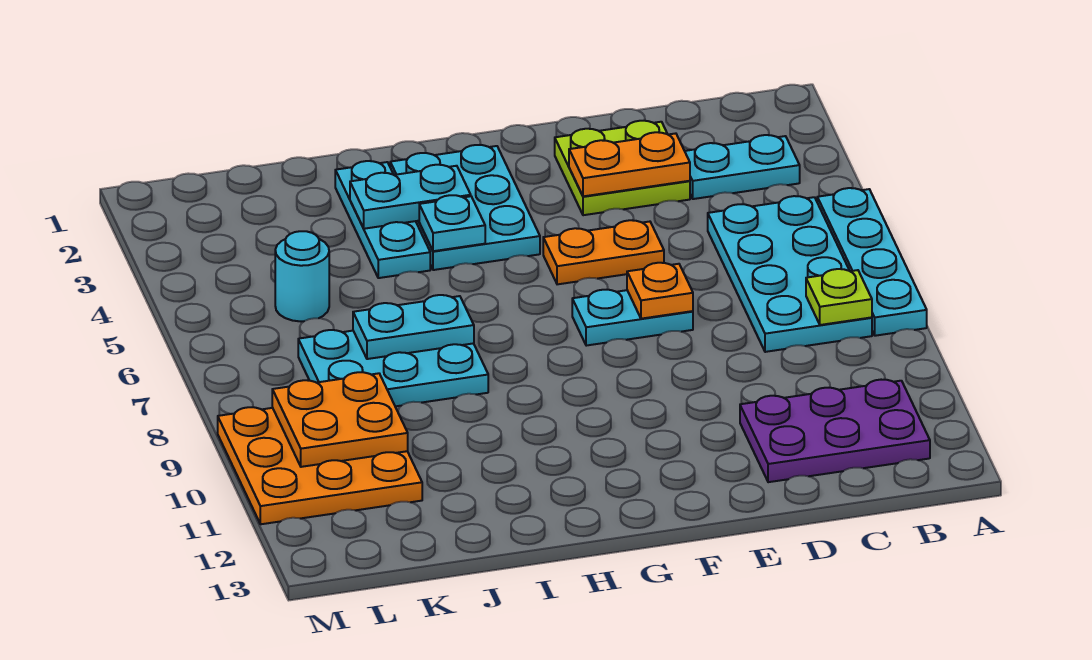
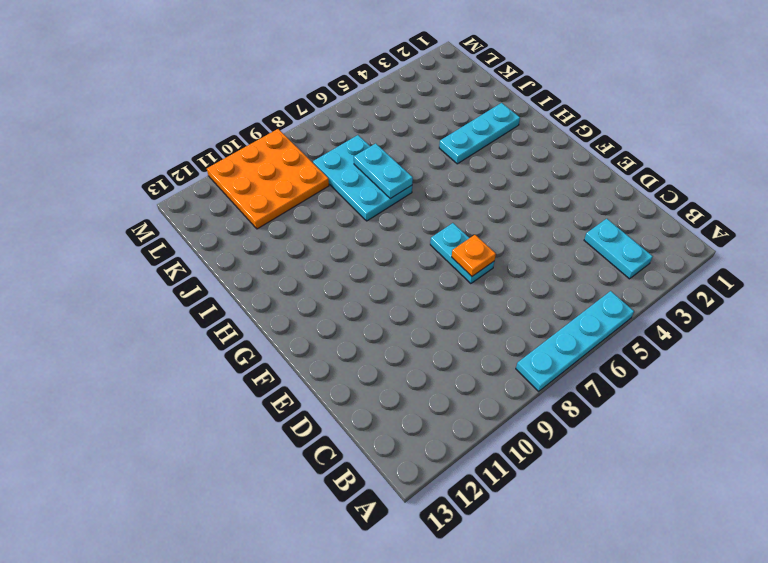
none -> cyan plate B5:C8 level 1
none -> purple plate B11:D12 level 1
none -> lime plate D2:E3 level 1

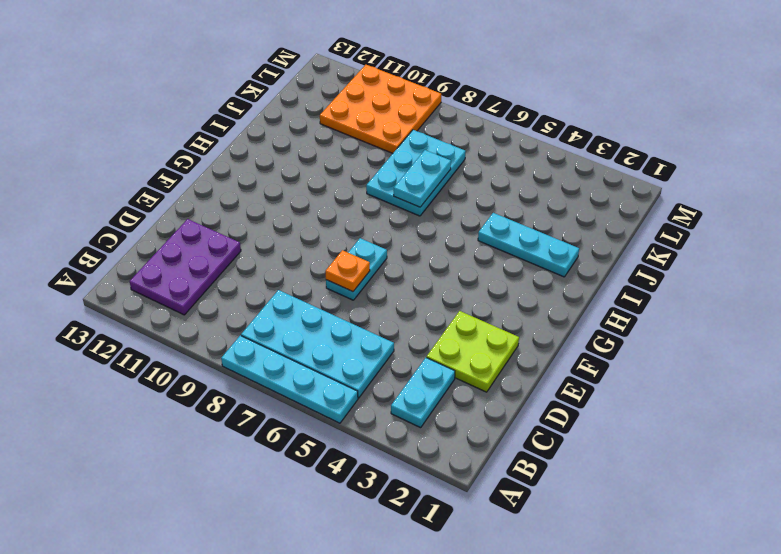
none -> orange plate E5:F5 level 1
none -> cyan plate G2:H4 level 1
none -> cyan round brick K5 level 1

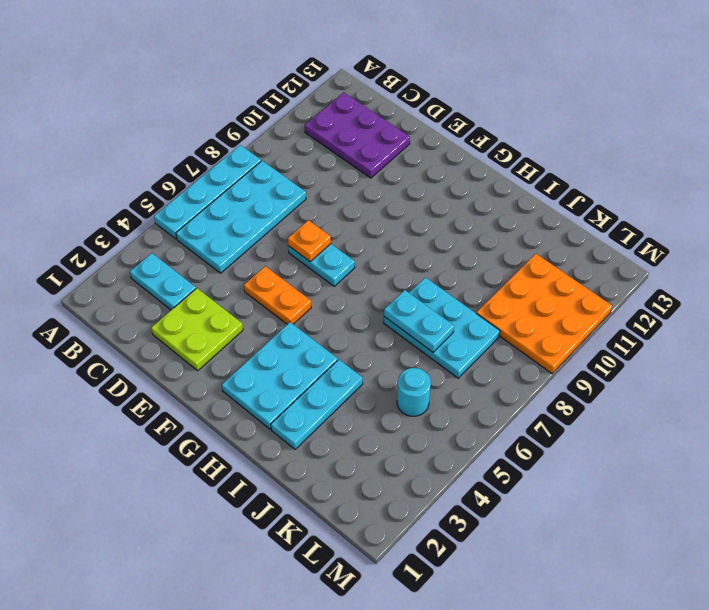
none -> lime plate B8 level 2
none -> orange plate D3:E3 level 2
none -> cyan plate H3:I3 level 2

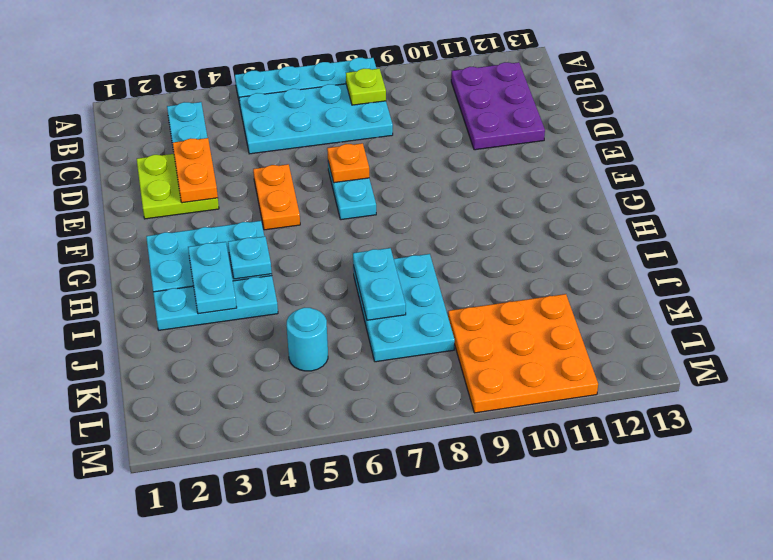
none -> orange plate K9:L10 level 2

